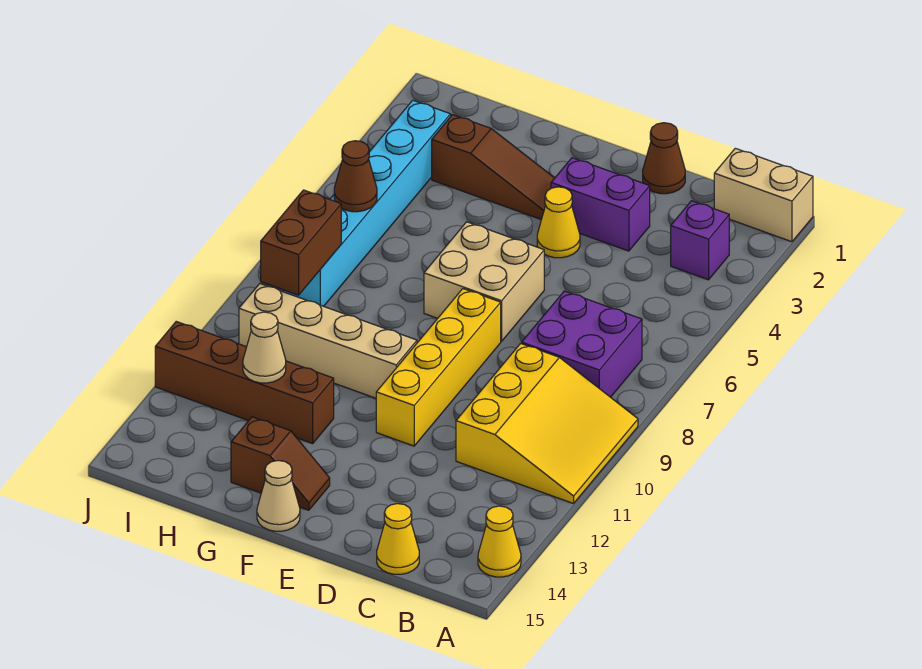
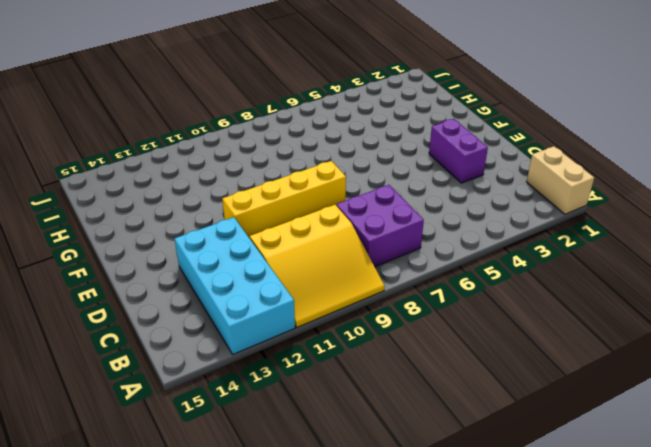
cyan brick A12:D13 level 1 -> none
none -> yellow cone A14 level 1
none -> purple brick B3 level 1
none -> yellow cone C15 level 1

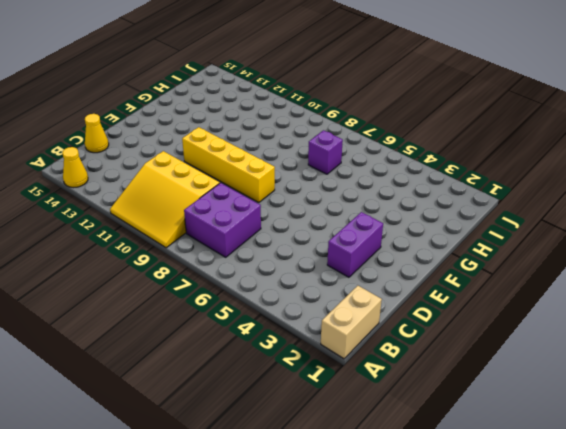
purple brick H7 level 1 -> purple brick B3 level 1
none -> brown cone D1 level 1
none -> yellow cone E4 level 1
none -> tan brick E6:F7 level 1

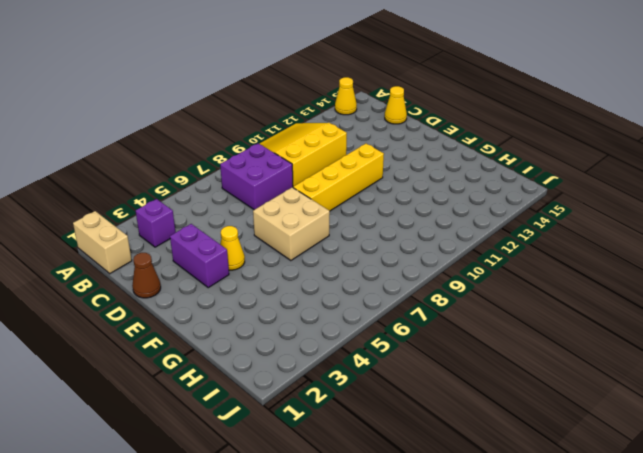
none -> brown slope F3:H3 level 1 top H
none -> tan brick F10:I10 level 1
none -> brown slope F14:G14 level 1 top G

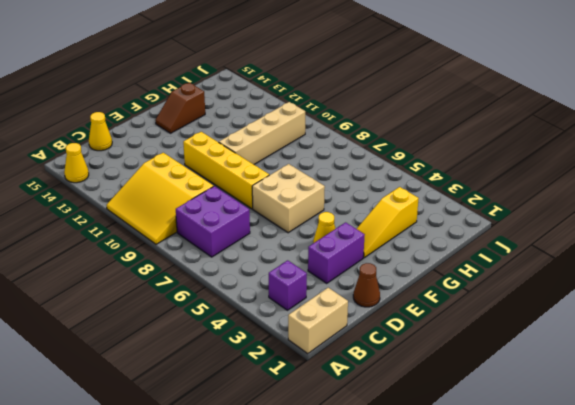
yellow slope F3:H3 level 1 top H -> brown slope F3:H3 level 1 top H
none -> tan cone F15 level 1
none -> brown brick G12:J12 level 1
none -> cyan brick I3:I8 level 1

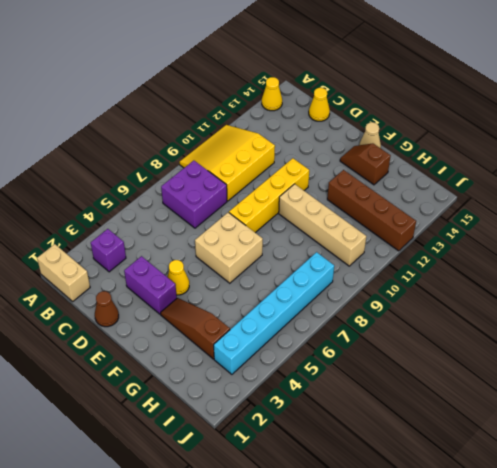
none -> tan cone H12 level 2
none -> brown cone I6 level 2
none -> brown brick I8:I9 level 2

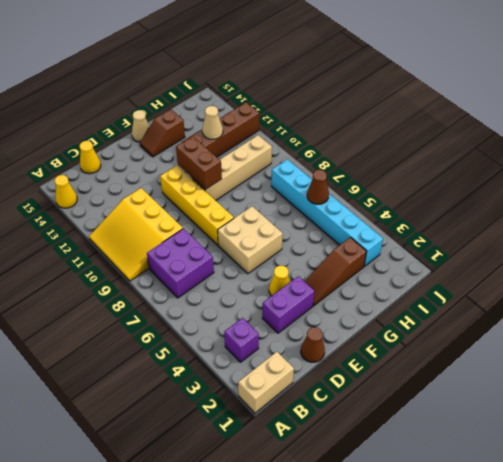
brown brick F10:F11 level 2 -> brown brick I8:I9 level 2

